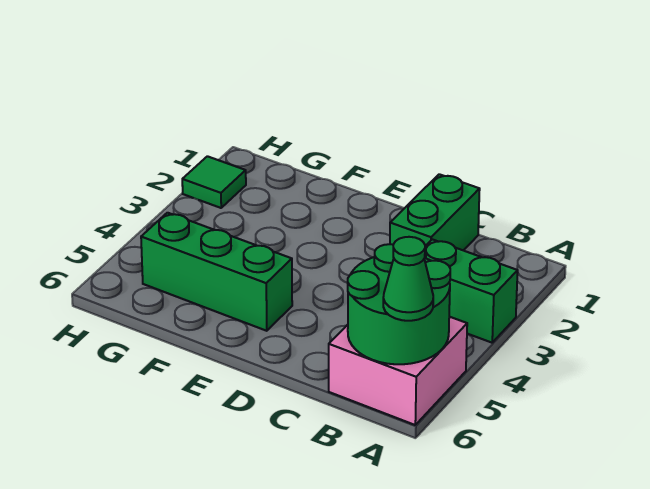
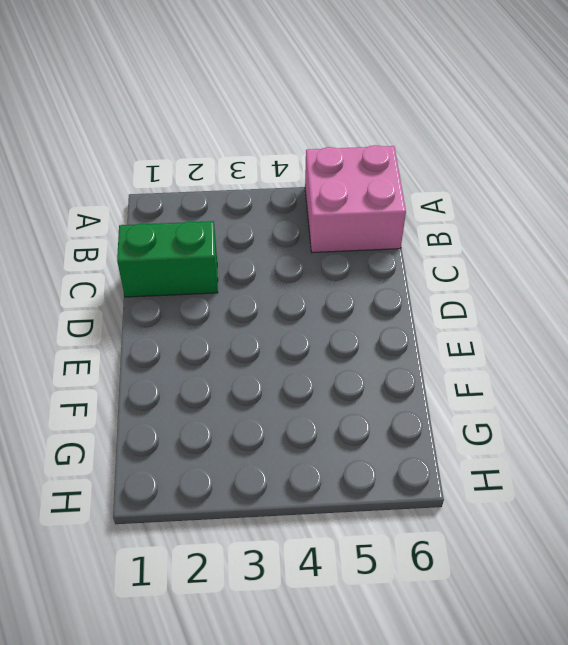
none -> green brick A3:B3 level 1
none -> green brick E5:G5 level 1

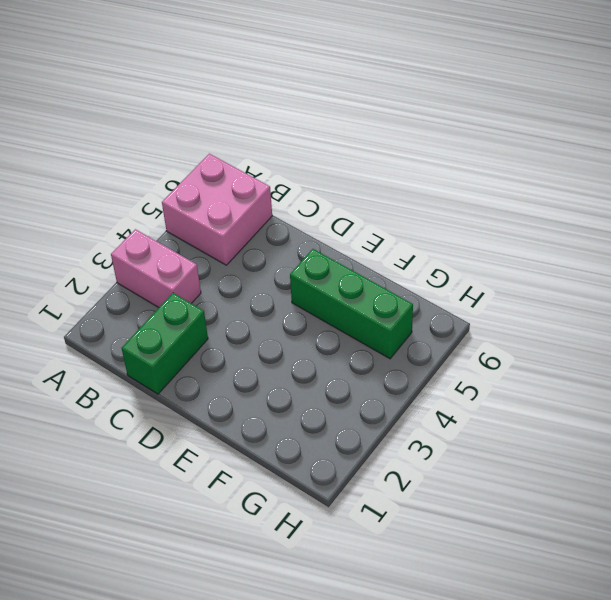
pink brick A3:B3 level 1 -> green brick A3:B3 level 1
none -> green tile H2 level 1
none -> green round brick A5:B6 level 2

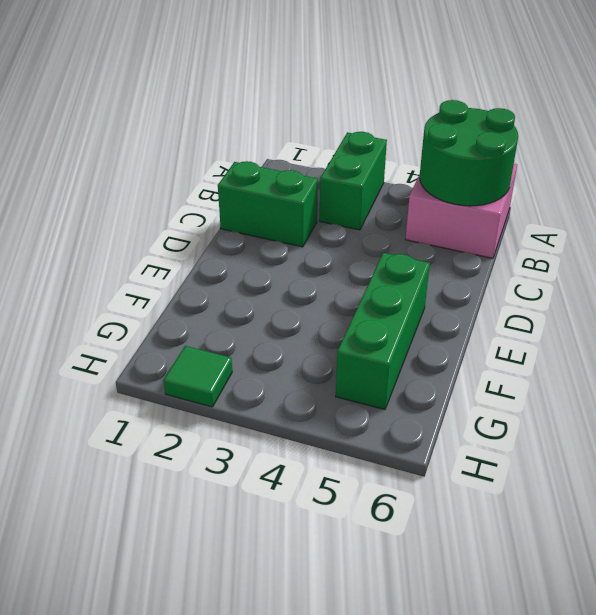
none -> green cone A6 level 3

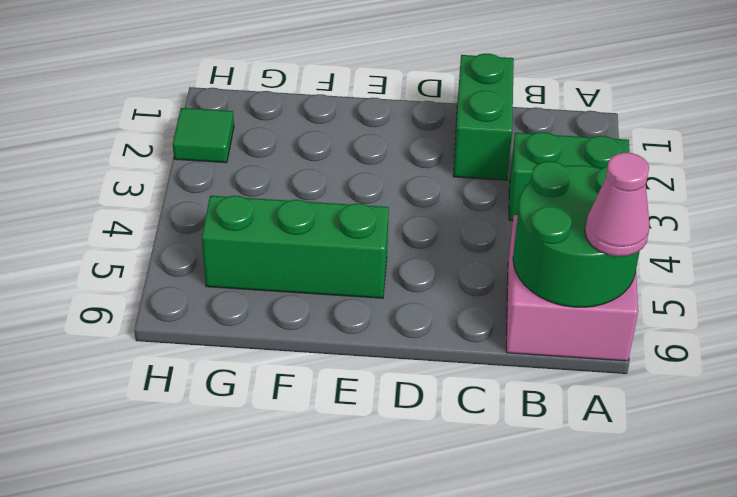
pink cone A6 level 3 -> green cone A6 level 3

